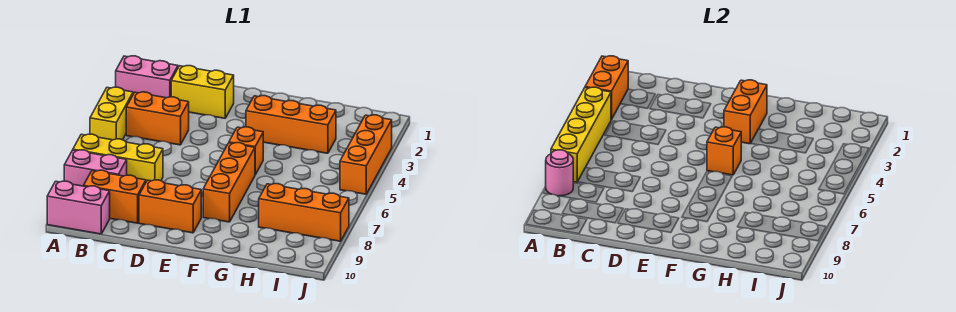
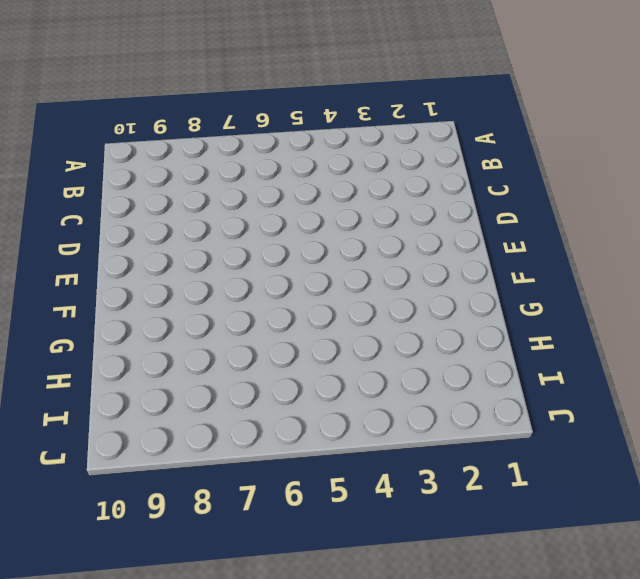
none -> pink brick A2:B2 level 1
none -> yellow brick A4:A5 level 1
none -> yellow brick A7:C7 level 1

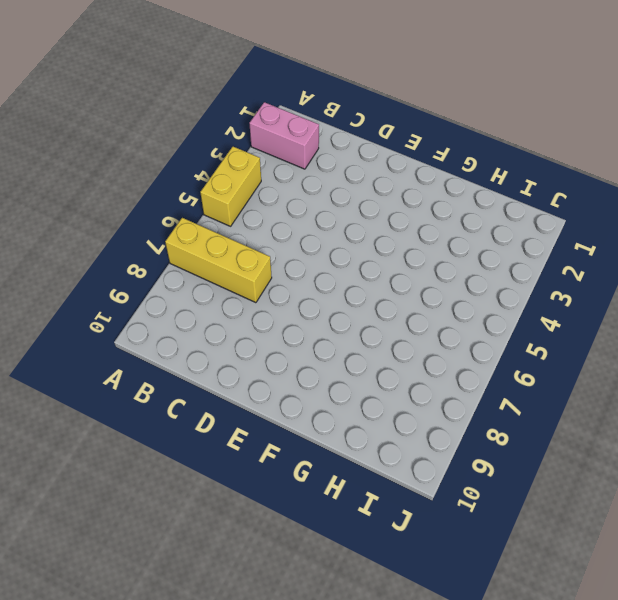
none -> pink brick A8:B8 level 1
none -> pink brick A10:B10 level 1
none -> orange brick B4:C4 level 1

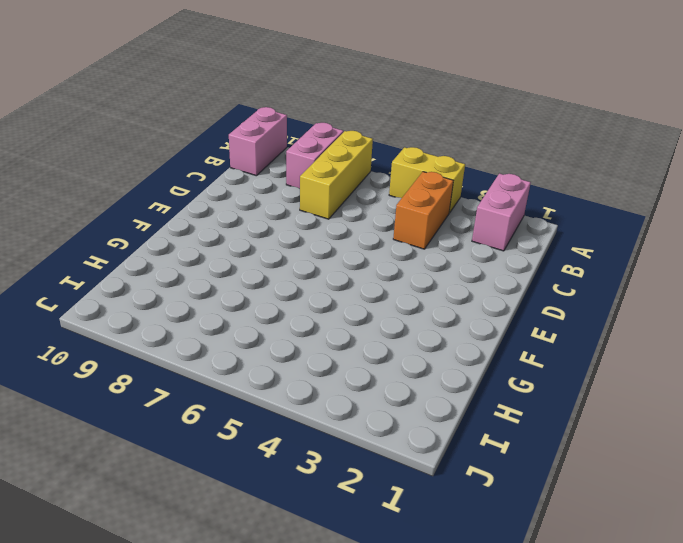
none -> orange brick B9:C9 level 1
none -> yellow brick C2:D2 level 1
none -> orange brick D9:E9 level 1

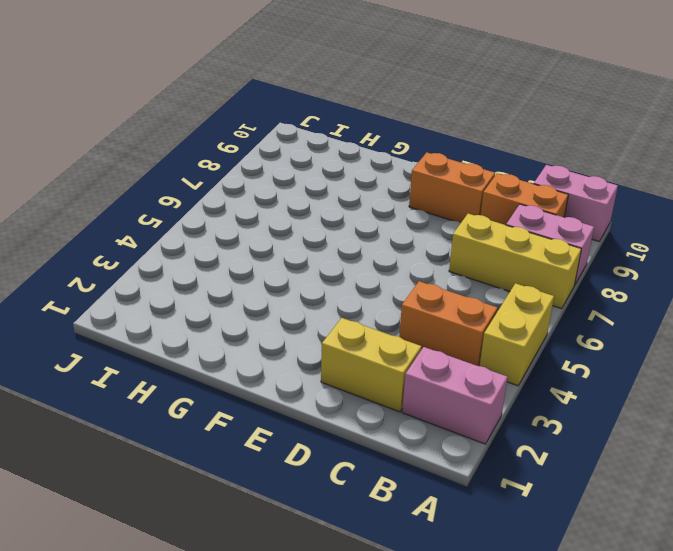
none -> orange brick F3:H3 level 1
none -> orange brick F5 level 1
none -> orange brick F6:F8 level 1

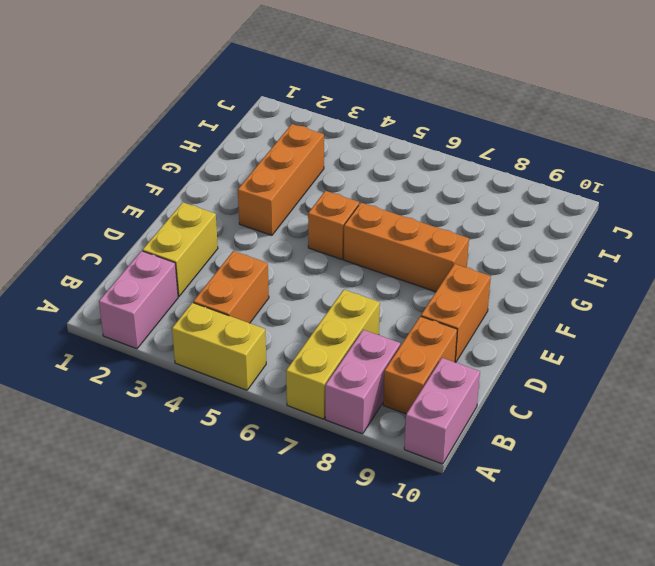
none -> orange brick H8:J8 level 1
none -> orange brick J3:J5 level 1
none -> orange brick A2:A3 level 2

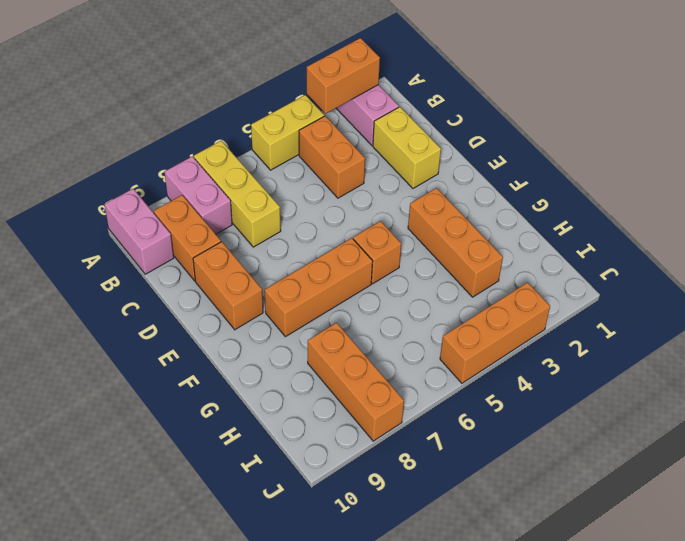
none -> yellow brick A4:A7 level 2
none -> pink round brick A8 level 2
none -> orange brick F2:F3 level 2

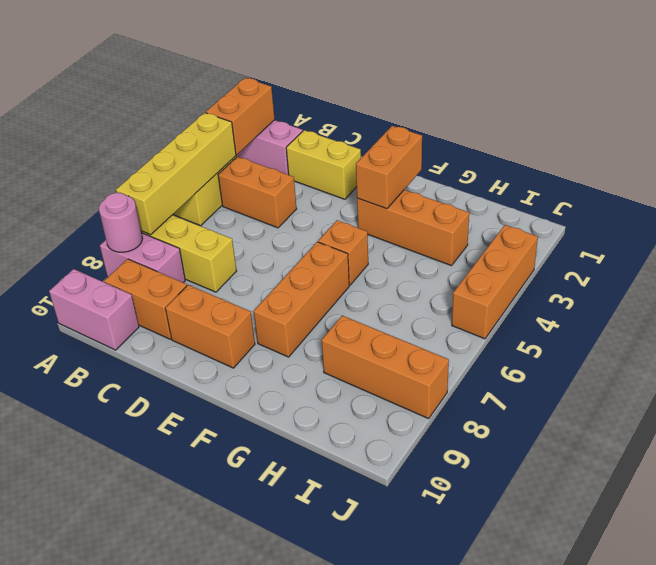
none -> orange brick F5 level 2

